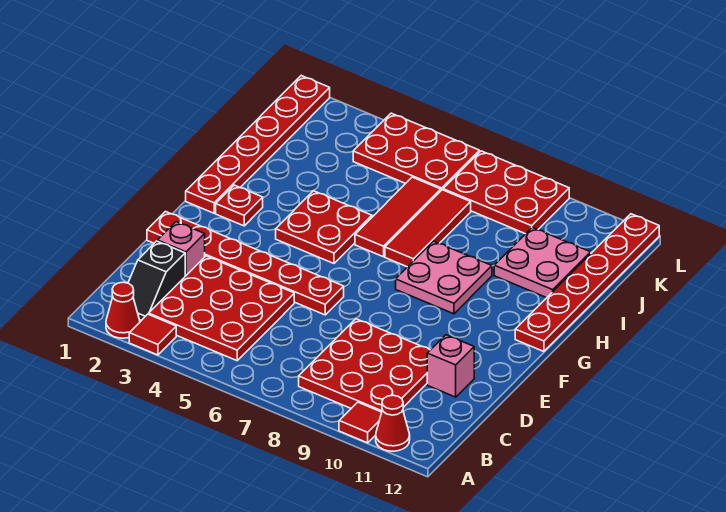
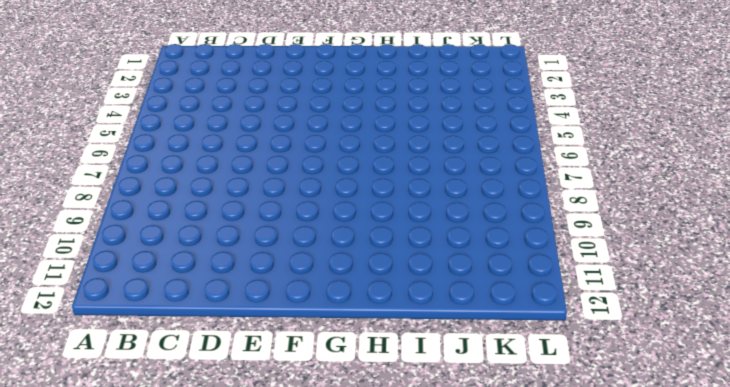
none -> red cone A2 level 1
none -> red tile A3 level 1
none -> red tile A10 level 1

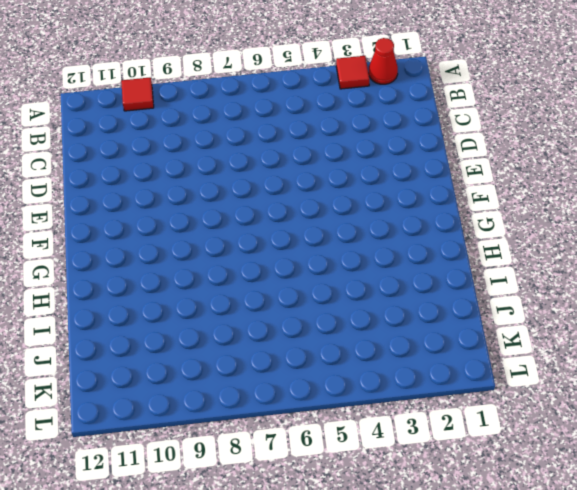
none -> red cone A11 level 1
none -> black slope B2:C2 level 1 top C
none -> red plate B3:D5 level 1

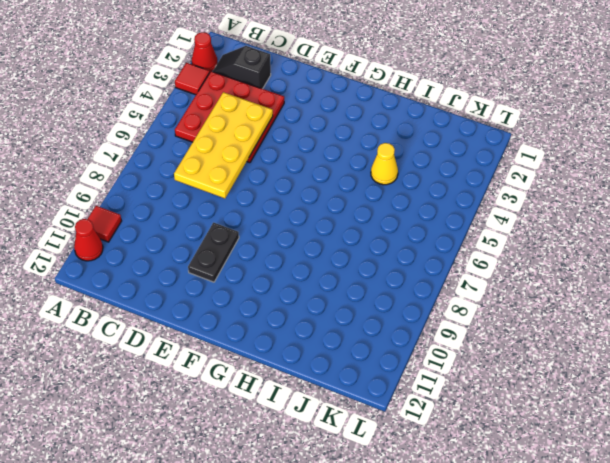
yellow plate C4:D7 level 2 -> none
black plate E9:E10 level 1 -> none
yellow cone I4 level 1 -> none
none -> red plate B8:D10 level 1
none -> pink brick D2 level 1
none -> pink brick D11 level 1

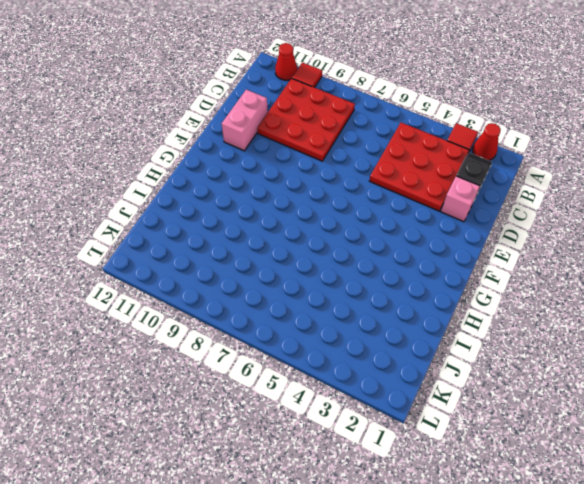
pink brick D11:E11 level 1 -> pink brick D11 level 1
none -> red plate E1:E6 level 1
none -> red plate G1:L1 level 1
none -> red plate G2 level 1

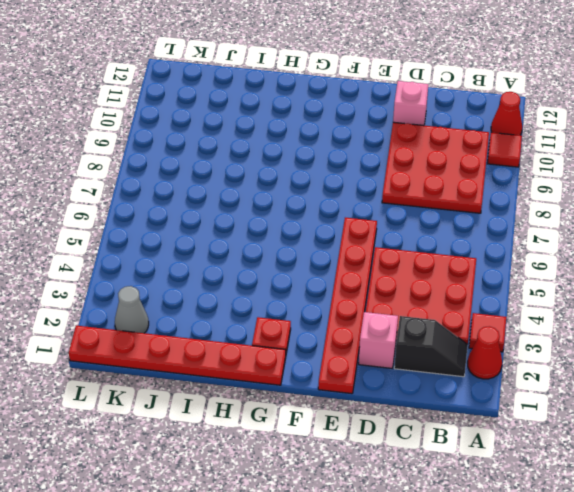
grey cone K2 level 1 -> none
none -> red plate G4:H5 level 1
none -> pink plate G8:H9 level 1
none -> red plate G12:L12 level 1

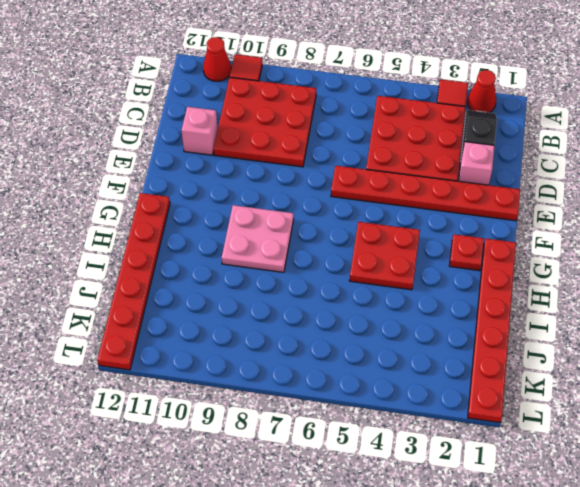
none -> red tile H6:J6 level 1
none -> red tile H7:J7 level 1
none -> pink plate I10:J11 level 1

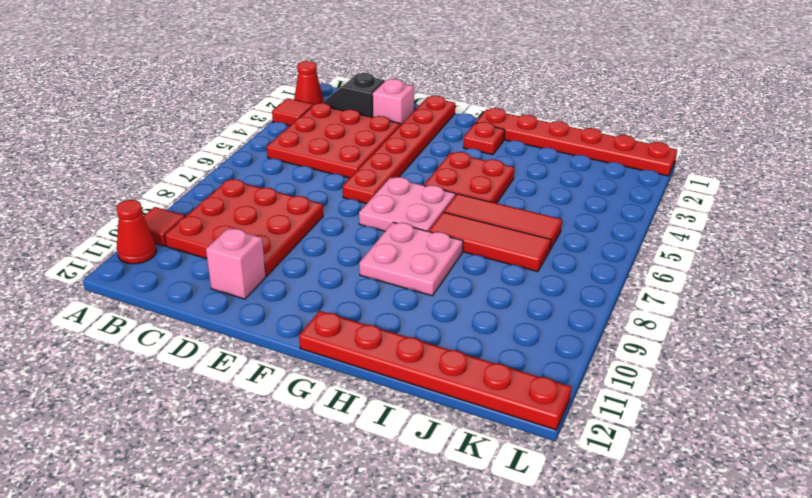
pink plate F6:G7 level 1 -> pink plate I10:J11 level 1
none -> red plate K4:L6 level 1
none -> red plate K7:L9 level 1

